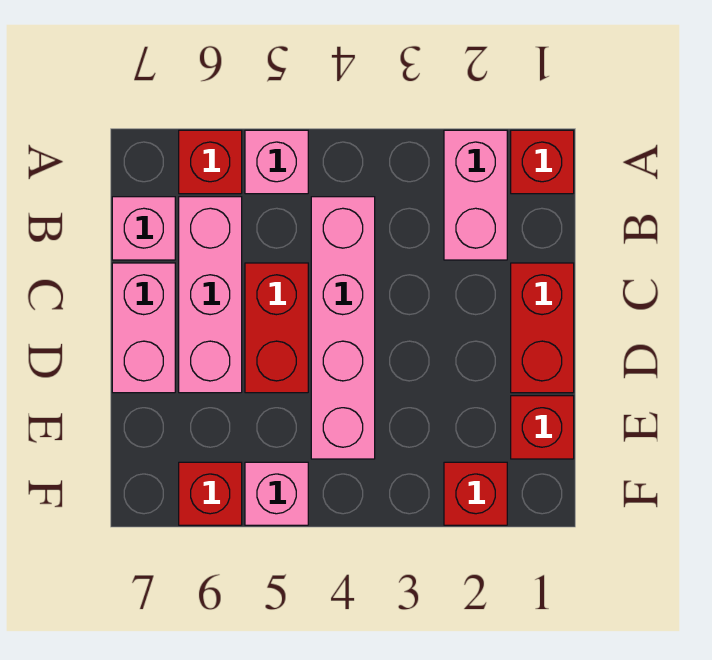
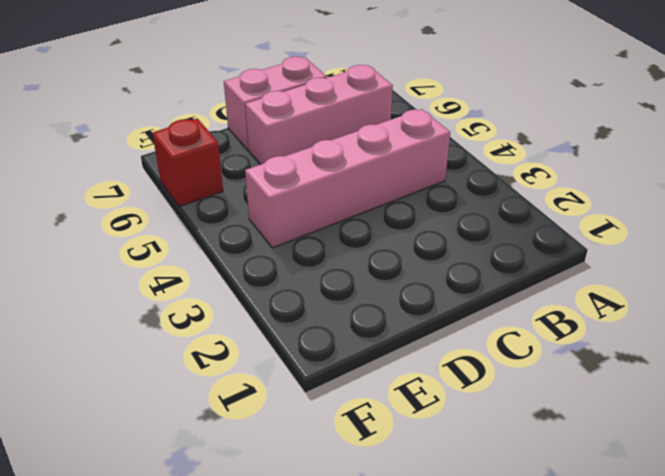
none -> red brick A1 level 1
none -> pink brick A2:B2 level 1
none -> pink brick A5 level 1

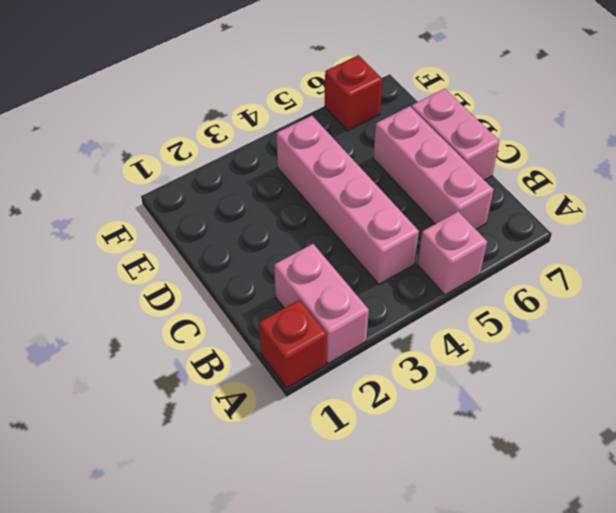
none -> red brick A6 level 1
none -> pink brick B7 level 1
none -> red brick C1:D1 level 1

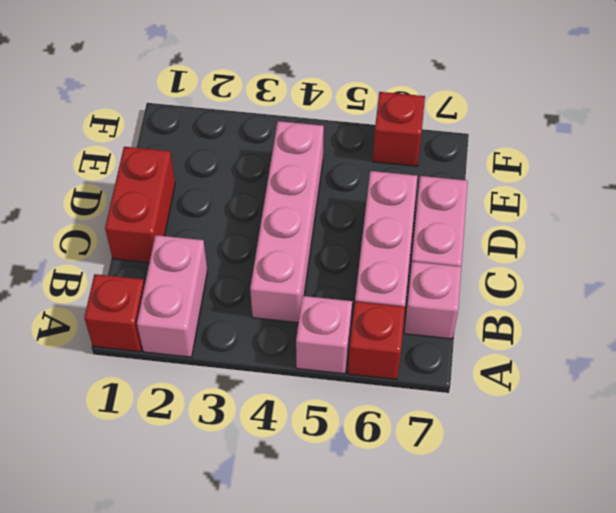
none -> red brick C5:D5 level 1
none -> red brick E1 level 1
none -> red brick F2 level 1

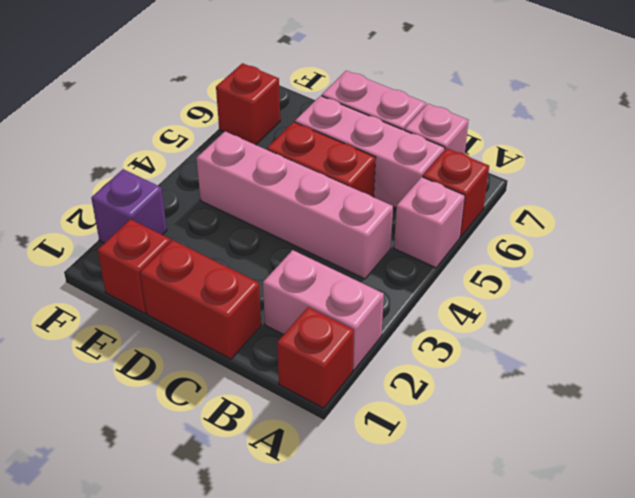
purple brick F2 level 1 -> red brick F2 level 1
none -> pink brick F5 level 1

